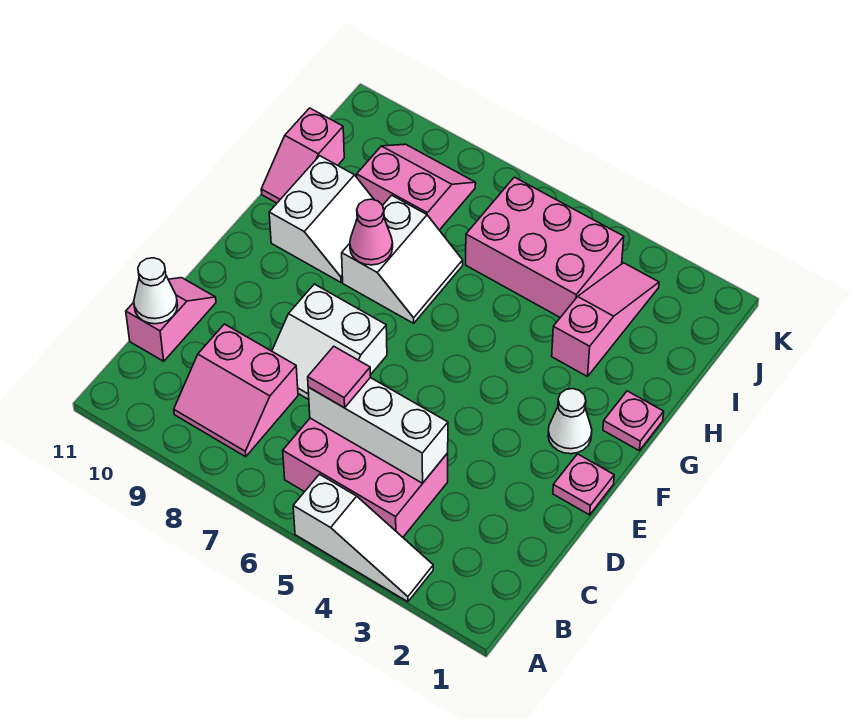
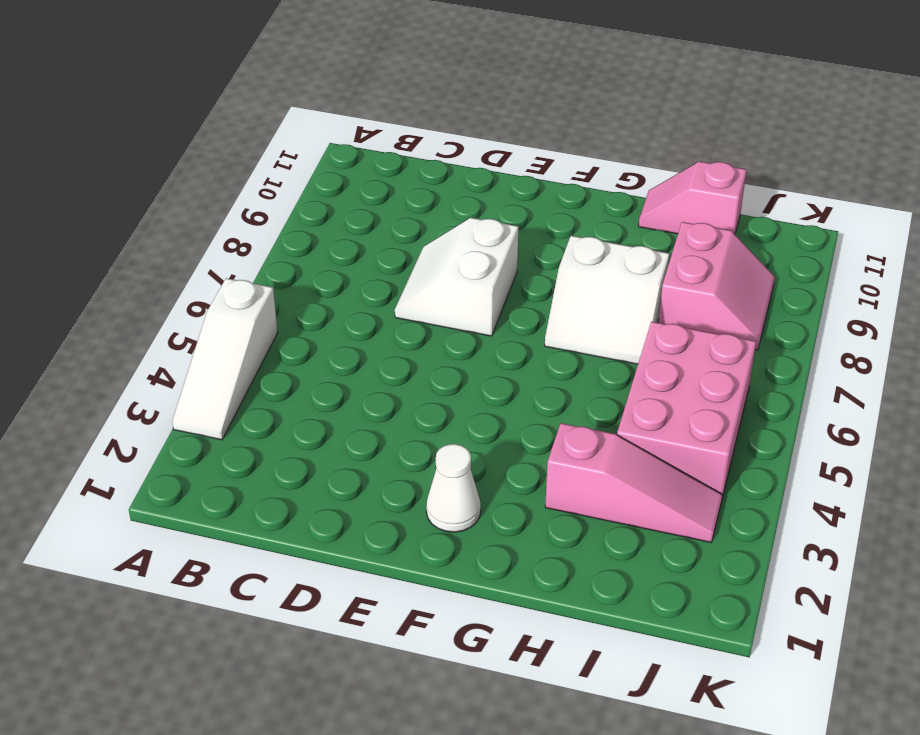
none -> pink brick B4:C6 level 1
none -> pink slope B8:C9 level 1 top C
none -> pink slope C11:D11 level 1 top C

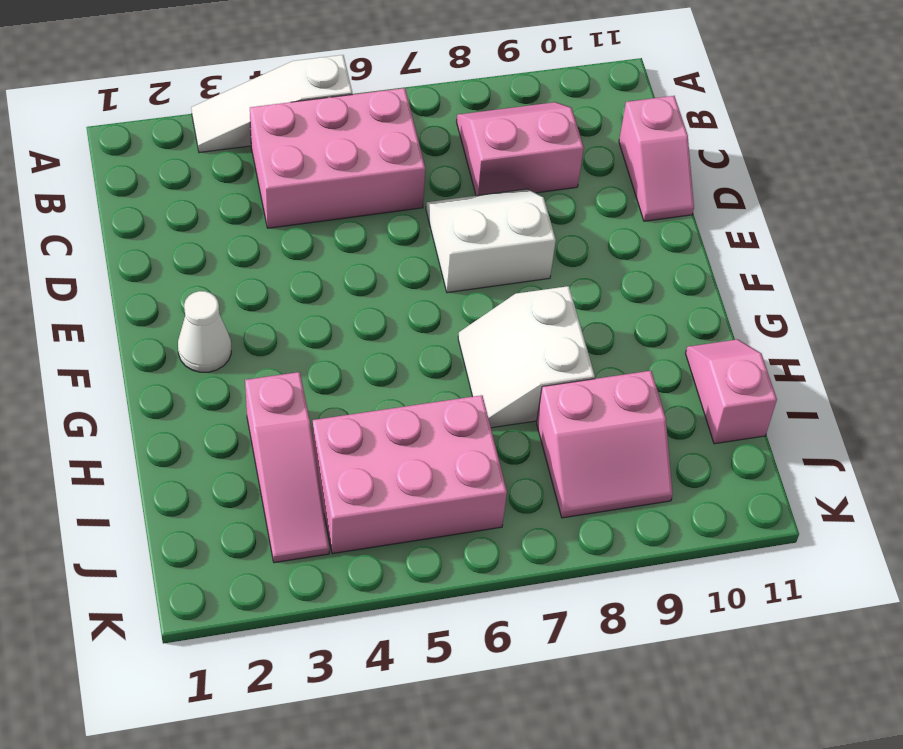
none -> pink plate E1 level 1
none -> pink plate G1 level 1
none -> white slope G9:H10 level 1 top 10

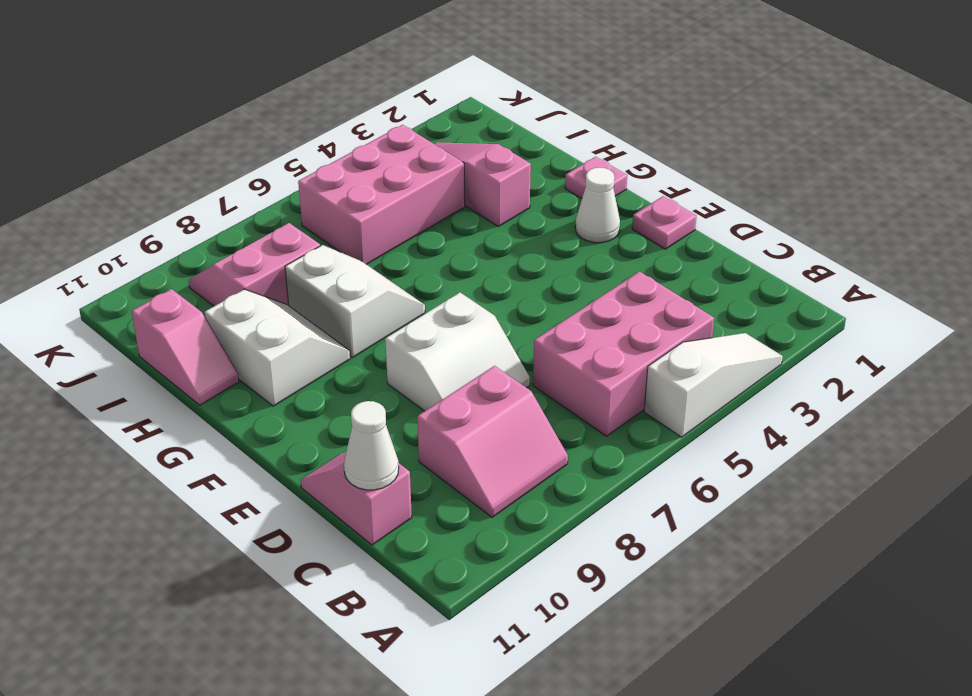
none -> white brick C4:C6 level 2
none -> pink cone G8 level 2
none -> pink tile C6 level 3

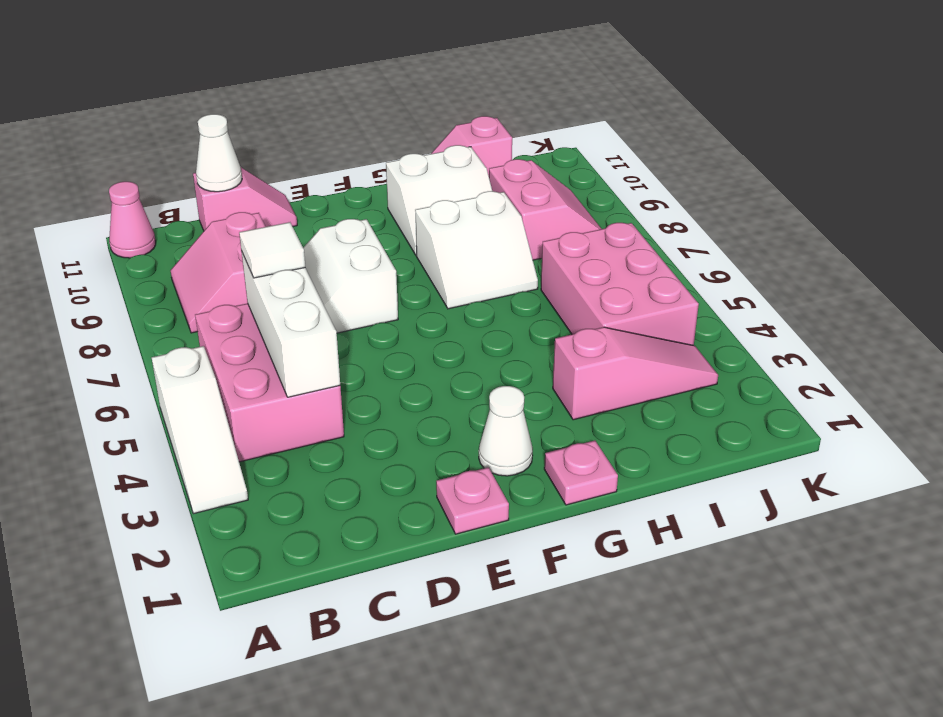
pink cone A11 level 1 -> pink cone G8 level 2
white tile C6 level 3 -> pink tile C6 level 3

